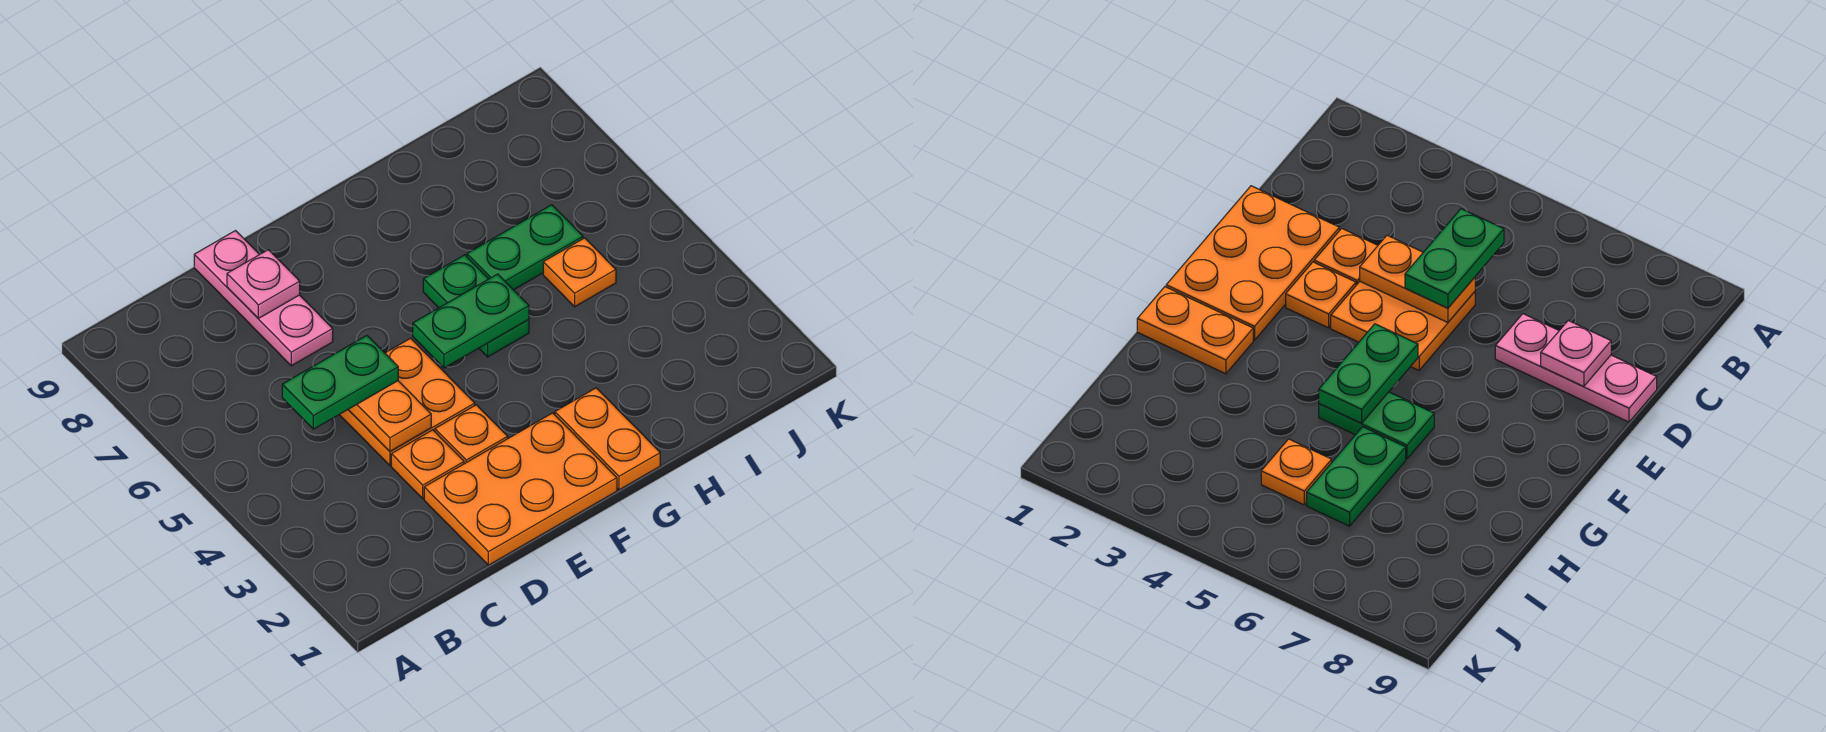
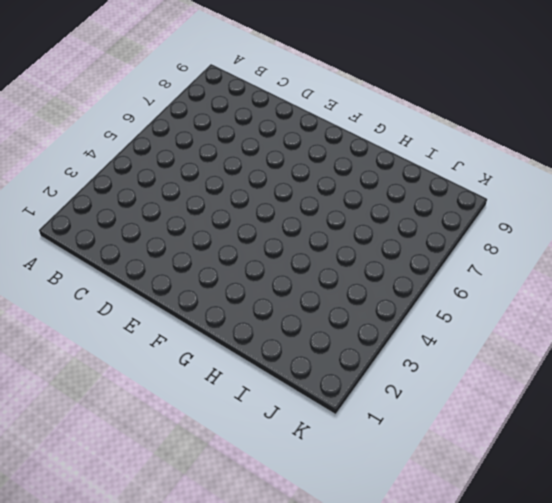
none -> orange plate D1:F2 level 1
none -> orange plate D3 level 1
none -> orange plate D4:E5 level 1

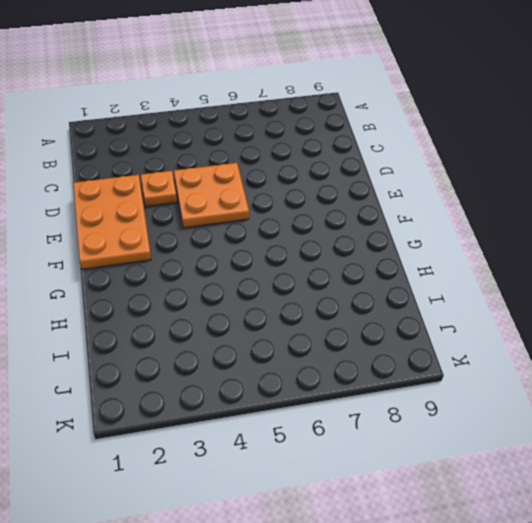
none -> pink plate D7:D9 level 1
none -> orange plate E3 level 1
none -> orange plate G1:G2 level 1

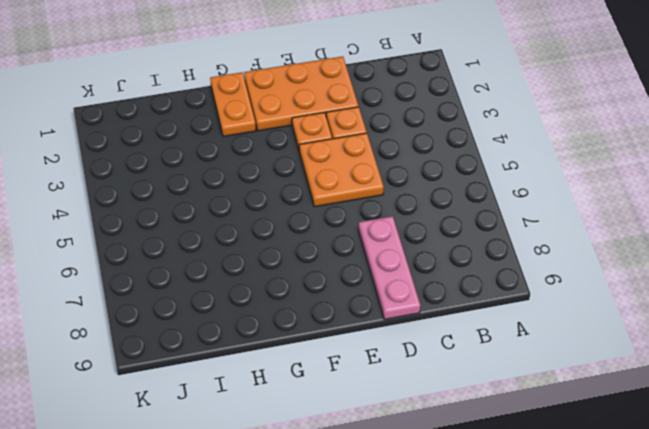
none -> green plate G5:G6 level 1
none -> green plate H6:I6 level 1
none -> orange plate I5 level 1

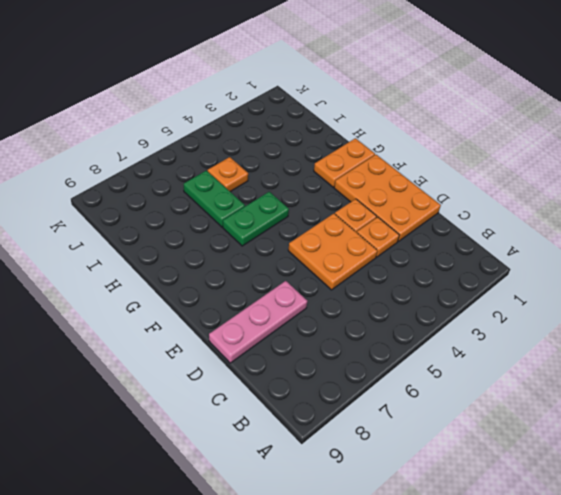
none -> orange plate D4:D5 level 2
none -> pink plate D8 level 2
none -> green plate F5:G5 level 2

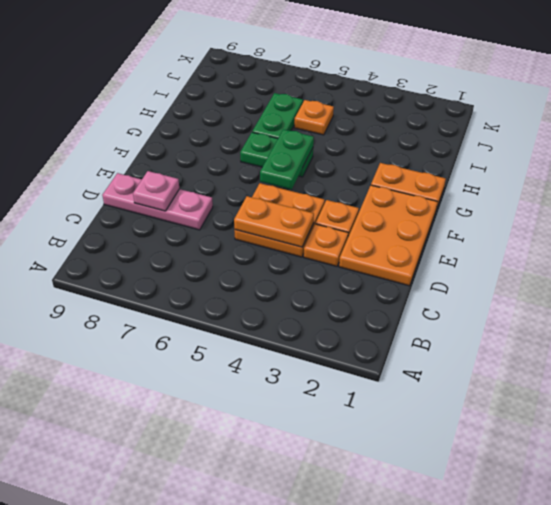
none -> green plate C5:D5 level 3

